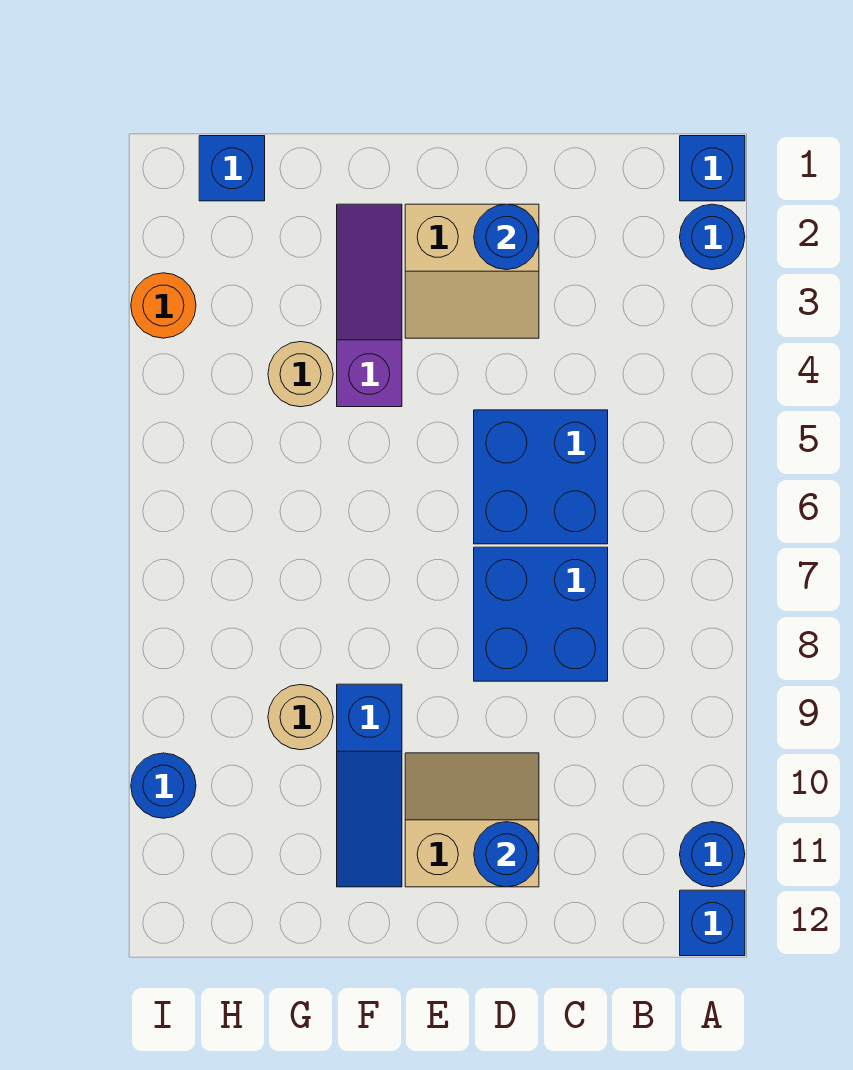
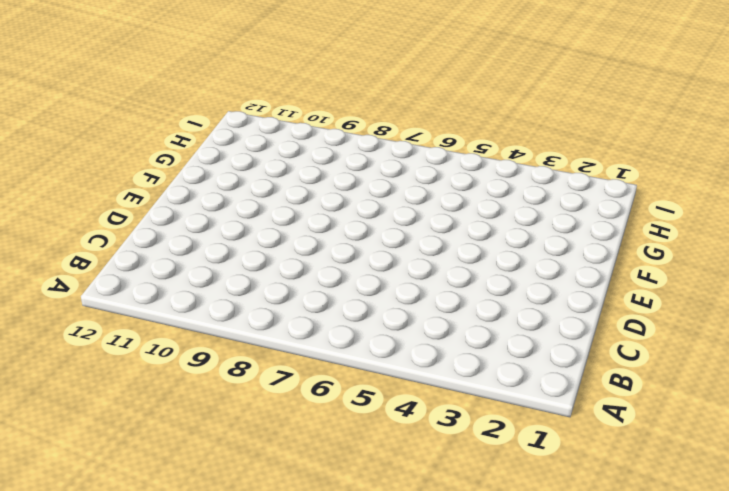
none -> blue brick A1 level 1
none -> blue round brick A2 level 1
none -> blue round brick A11 level 1

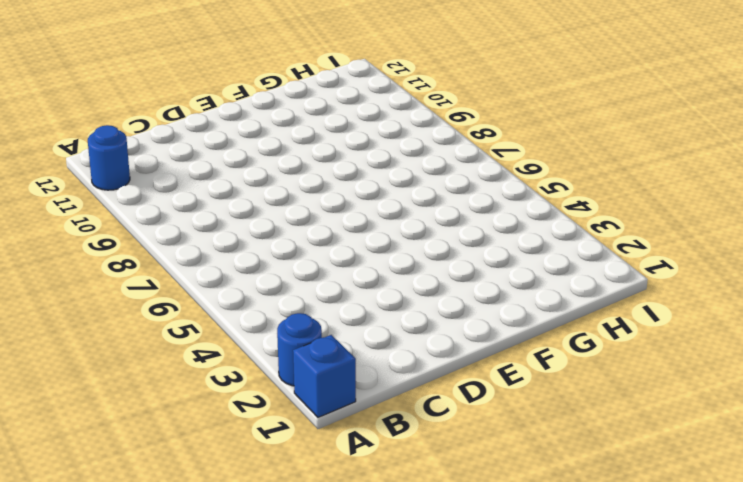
none -> blue brick A12 level 1
none -> blue brick C5:D6 level 1
none -> blue brick C7:D8 level 1

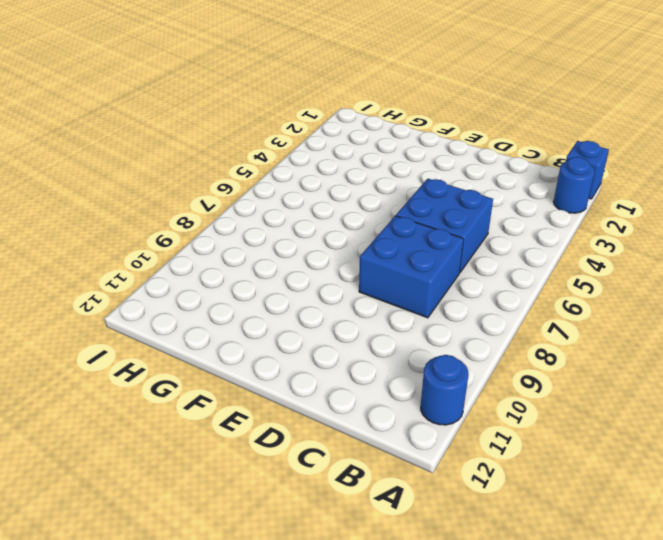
none -> blue brick A12 level 1
none -> tan slope D2:E3 level 1 top 2
none -> tan slope D10:E11 level 1 top 11

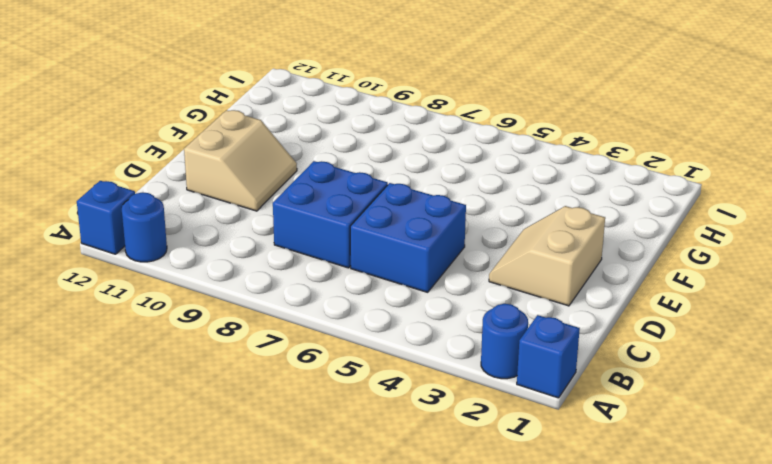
none -> purple slope F2:F4 level 1 top 4
none -> blue slope F9:F11 level 1 top 9
none -> tan round brick G4 level 1

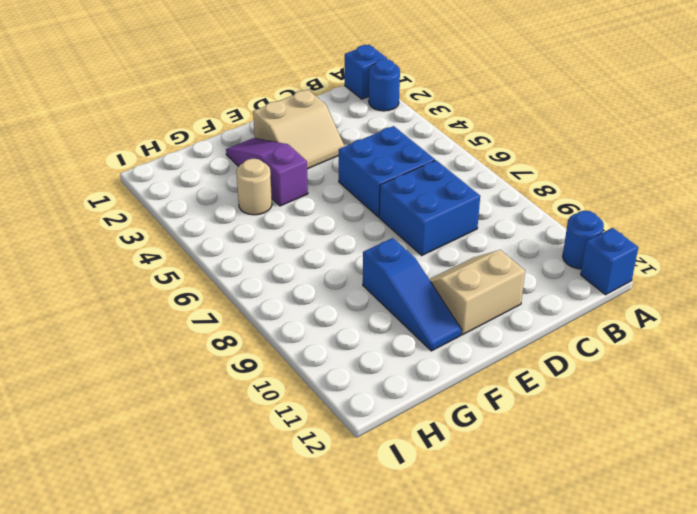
none -> tan round brick G9 level 1
none -> blue brick H1 level 1
none -> orange round brick I3 level 1

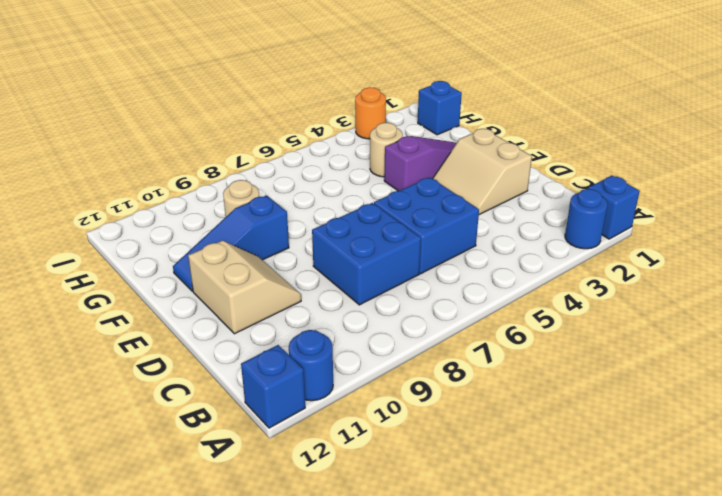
none -> blue round brick I10 level 1
none -> blue round brick D2 level 2
none -> blue round brick D11 level 2

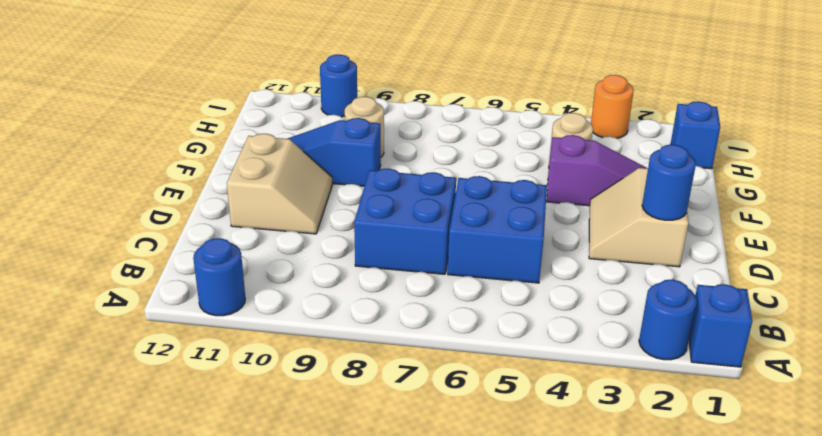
none -> blue brick A12 level 1
none -> blue round brick D11 level 2

